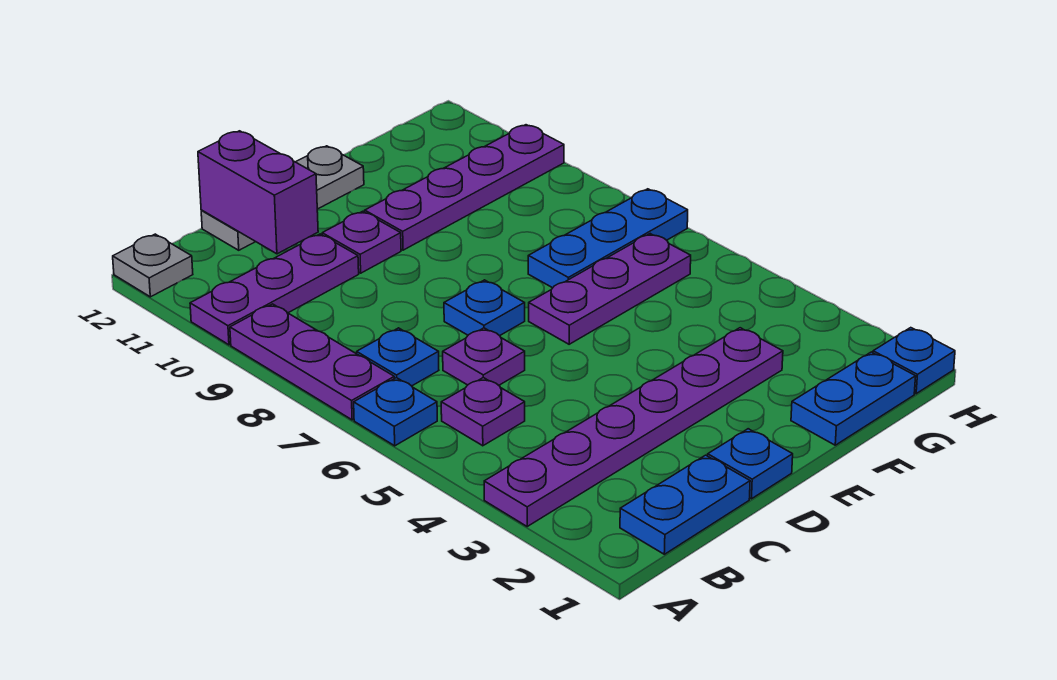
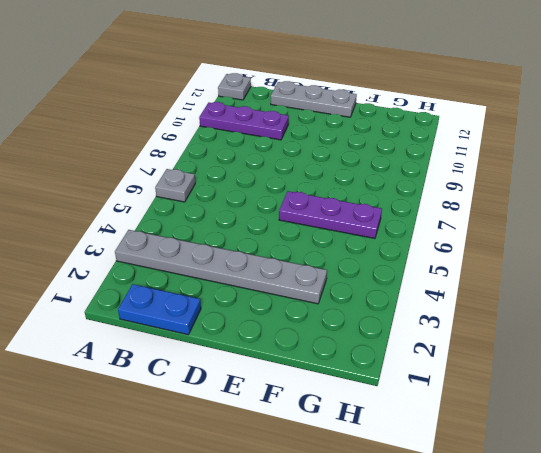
grey plate A3:F3 level 1 -> purple plate A3:F3 level 1
grey plate A6 level 1 -> blue plate A6 level 1
none -> purple plate A7:A9 level 1
none -> purple plate B5 level 1
none -> blue plate B7 level 1

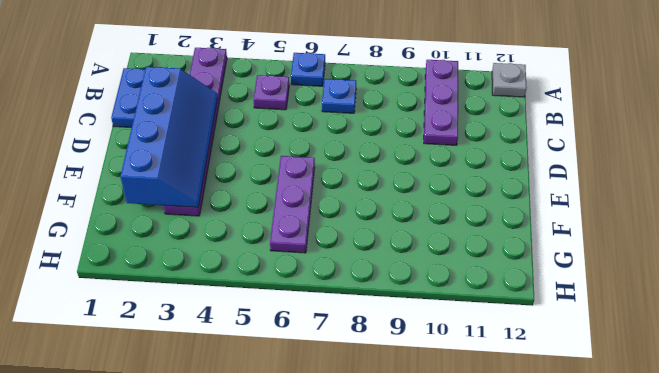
blue slope C2:F3 level 2 top 2 -> none
none -> purple plate A7:A9 level 1
none -> purple plate C6 level 1
none -> grey plate C12:E12 level 1

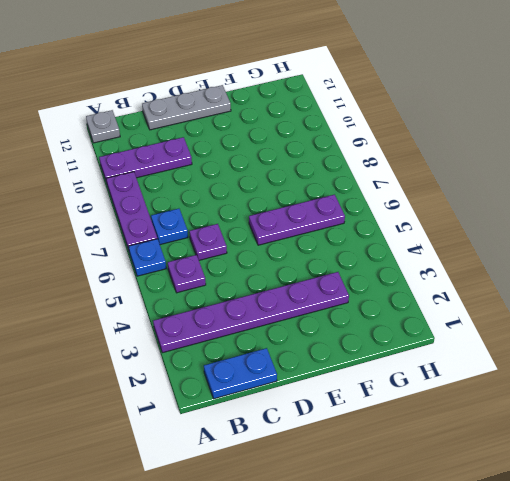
none -> blue plate D1 level 1
none -> blue plate D7 level 1
none -> purple plate D10 level 1

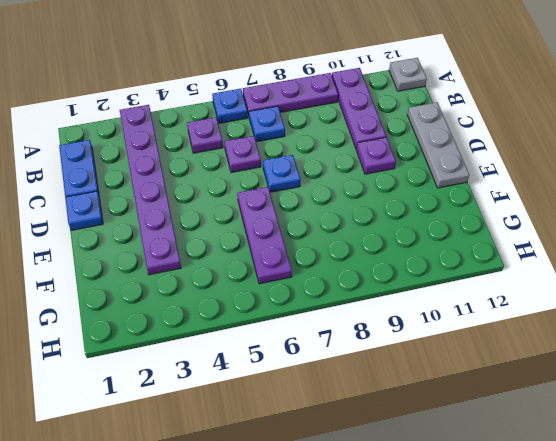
none -> purple plate E10:H10 level 1
none -> blue plate F1:G1 level 1
none -> blue plate F7:H7 level 1

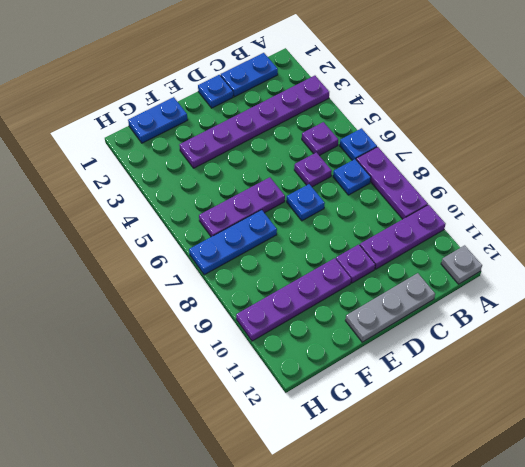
none -> blue plate H1 level 1
none -> purple brick C11:C12 level 2

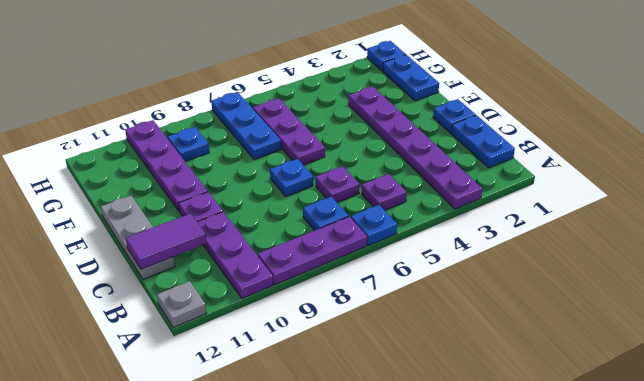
purple tile C11:C12 level 2 -> purple brick C11:C12 level 2
blue plate G9 level 1 -> none

